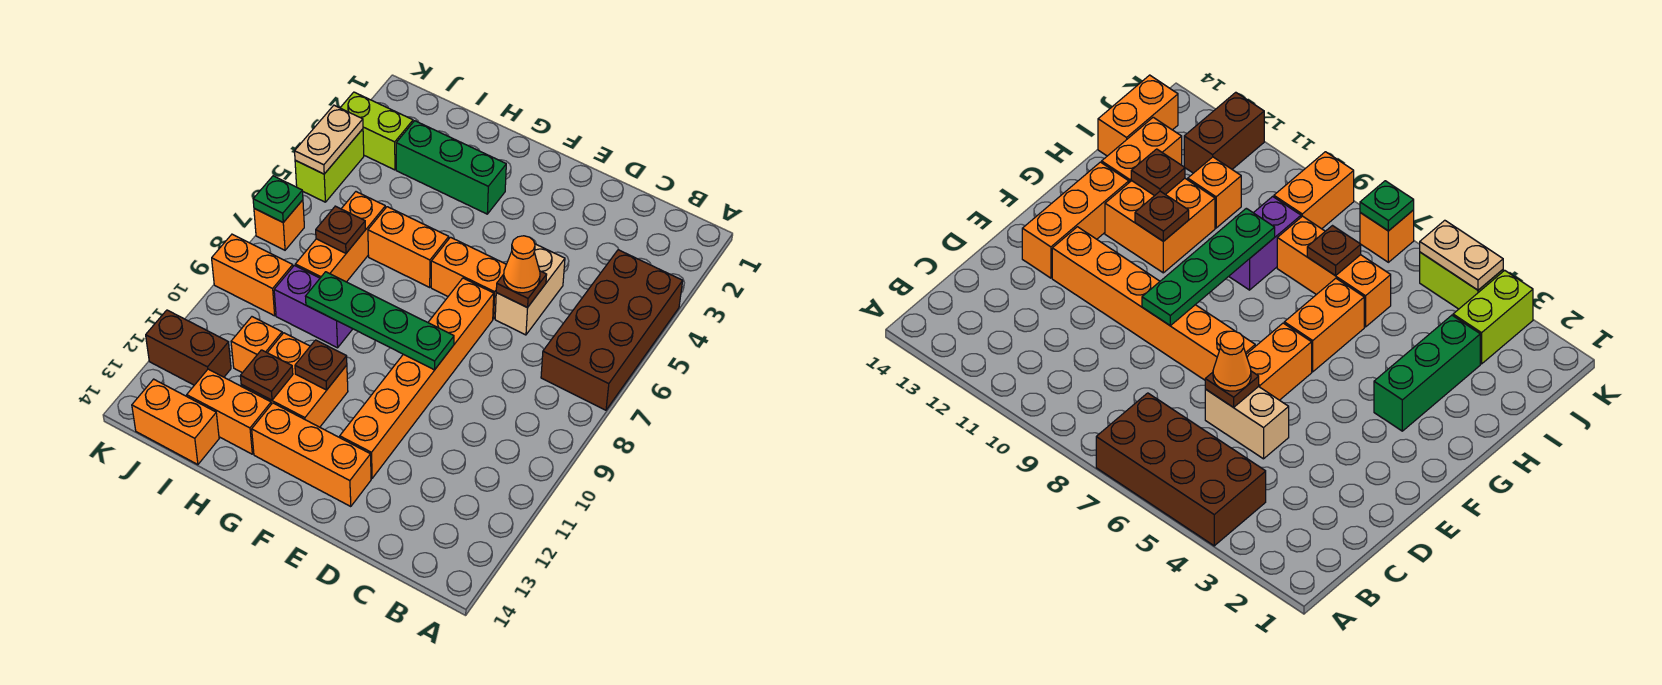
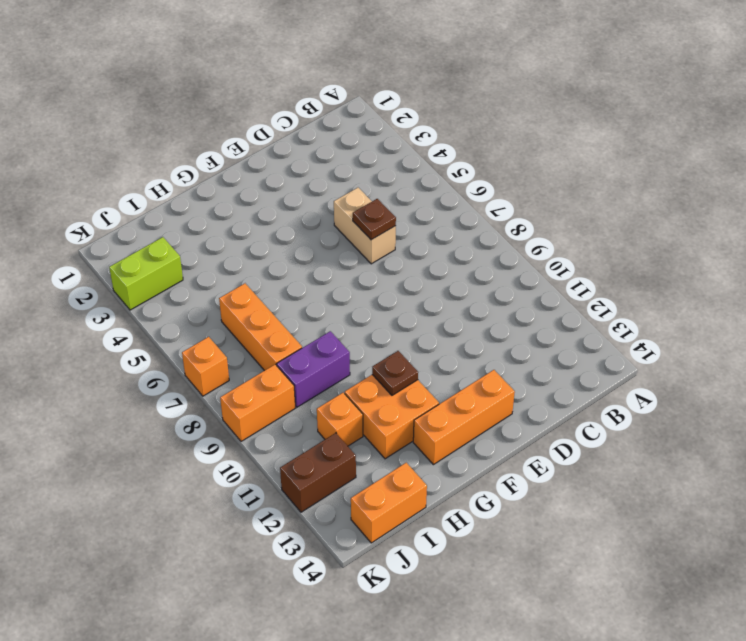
none -> brown brick A4:B7 level 1
none -> orange brick E6:F6 level 1
none -> orange brick E7:E12 level 1

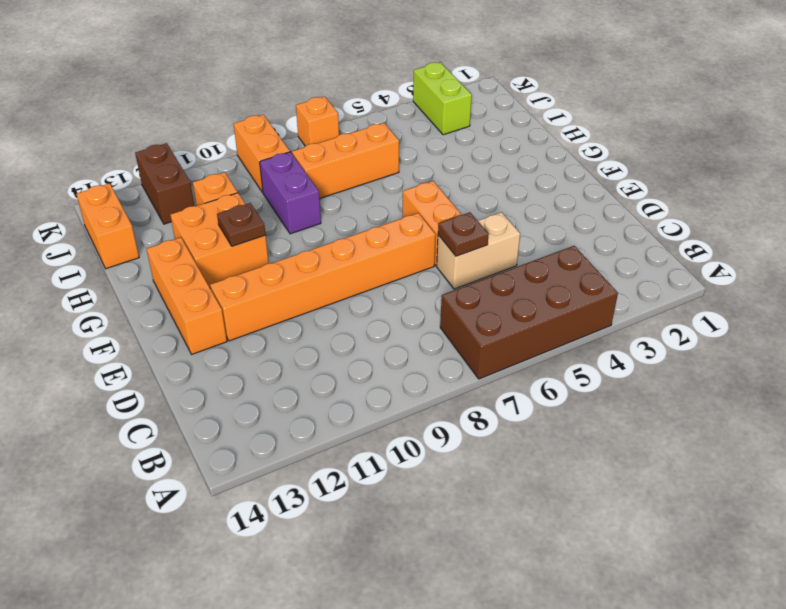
none -> green brick G3:I3 level 1
none -> orange brick G6:H6 level 1
none -> orange brick H13:I13 level 1

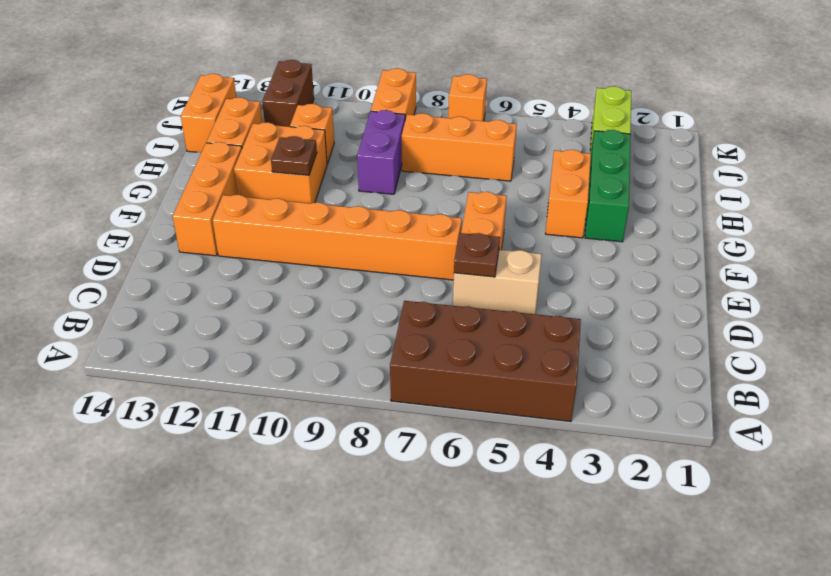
orange brick G4:H4 level 1 -> orange brick G6:H6 level 1
none -> lime brick K4:K5 level 1
none -> green plate E9:H9 level 2
none -> brown plate H12 level 2

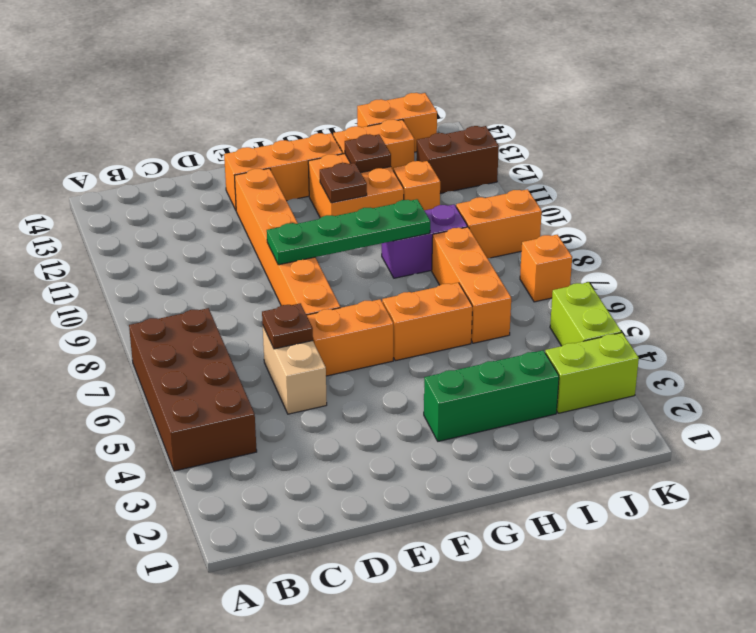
none -> brown plate I7 level 2
none -> tan plate K4:K5 level 2
none -> green plate K7 level 2

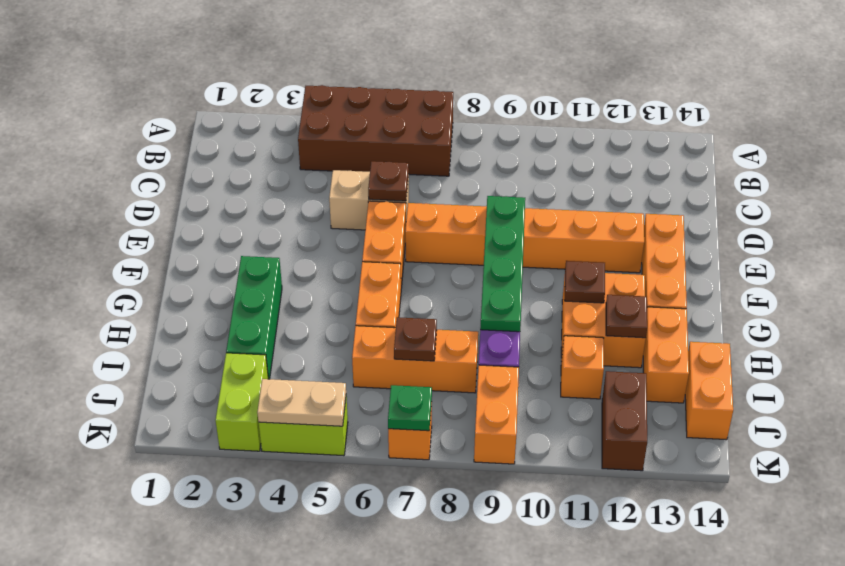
none -> orange cone D6 level 3

